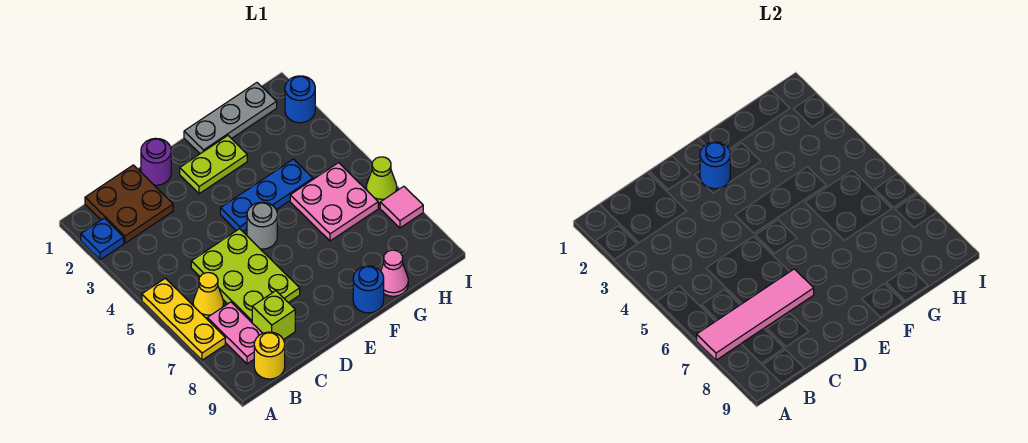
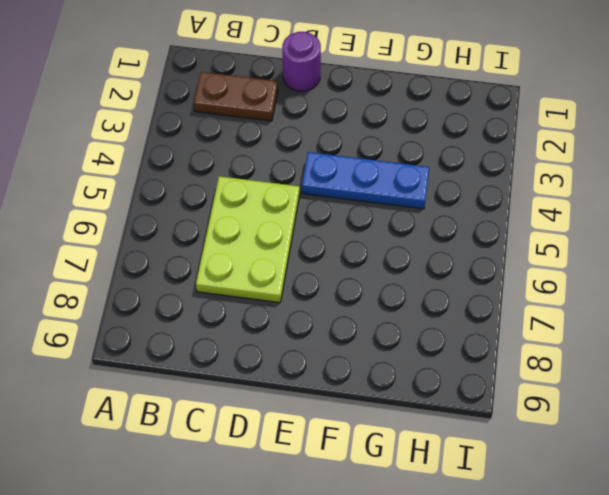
brown plate B2:C2 level 1 -> brown plate B1:C2 level 1
none -> blue plate A2 level 1
none -> yellow plate A5:A7 level 1
none -> yellow cone B6 level 1

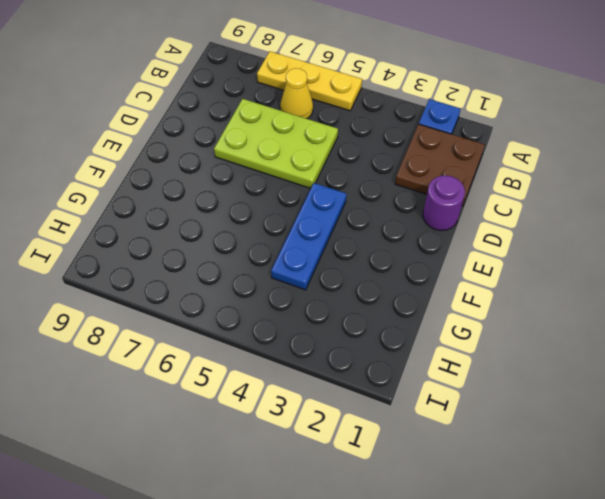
none -> pink plate B7:B8 level 1
none -> yellow round brick B9 level 1
none -> lime brick C8 level 1

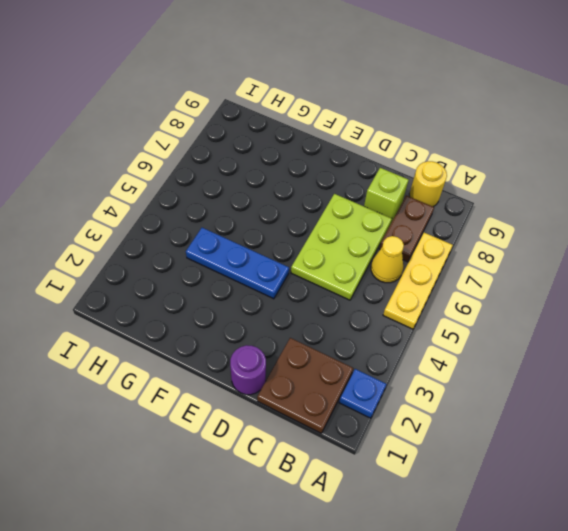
brown plate B7:B8 level 1 -> pink plate B7:B8 level 1
none -> lime plate E2:F2 level 1
none -> grey round brick E5 level 1
none -> grey plate F1:H1 level 1

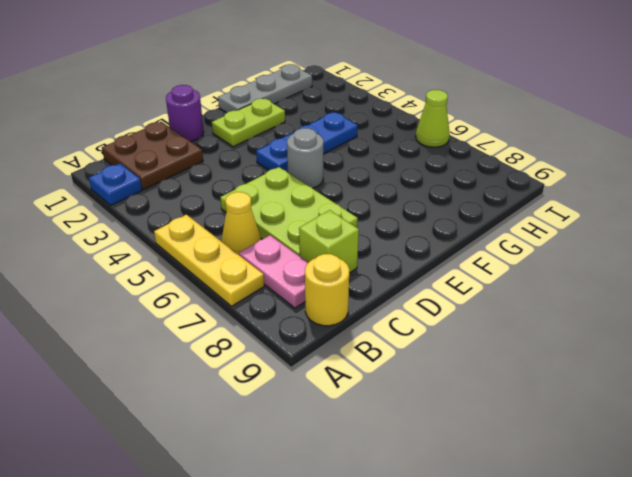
none -> blue round brick F9 level 1
none -> pink plate G5:H6 level 1
none -> pink cone G9 level 1

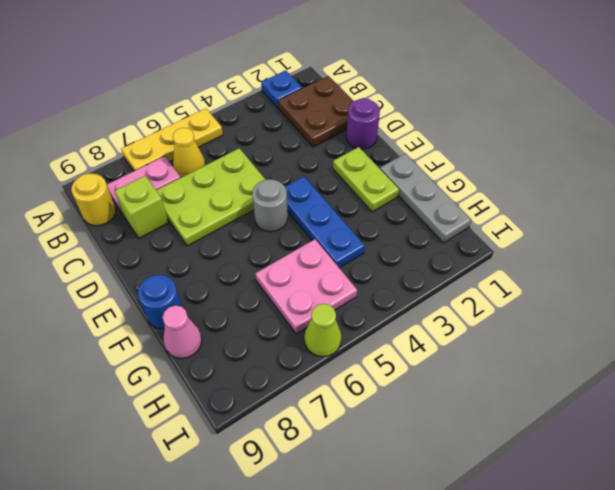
none -> blue round brick I2 level 1
none -> pink tile I7 level 1
none -> pink tile A7:D7 level 2

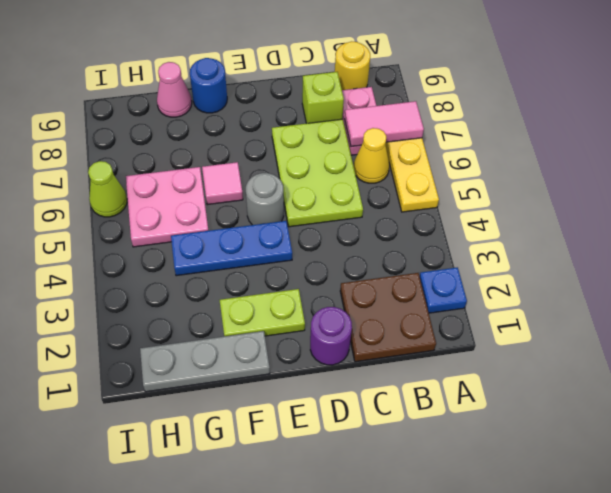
pink tile A7:B7 level 2 -> pink tile A7:D7 level 2
pink tile F6 level 1 -> pink tile I7 level 1
none -> blue round brick I2 level 1
none -> blue round brick E2 level 2

